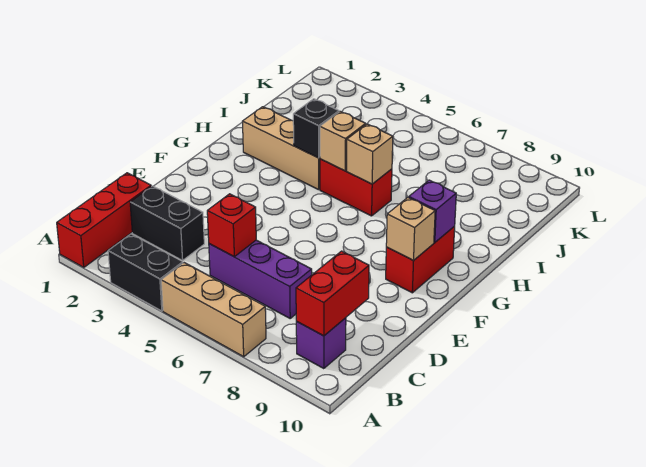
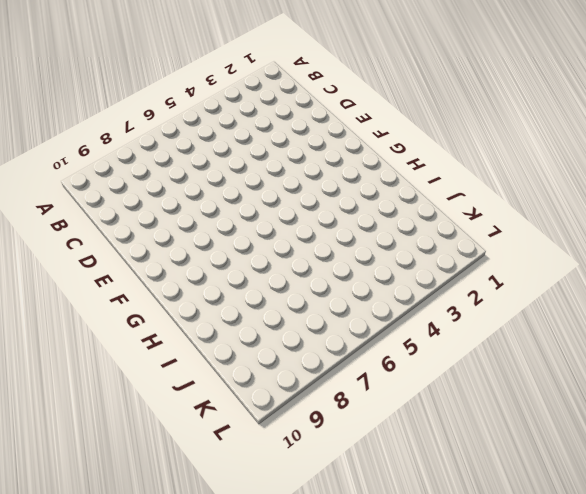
none -> red brick A1:C1 level 1
none -> black brick A3:A4 level 1
none -> tan brick A5:A7 level 1

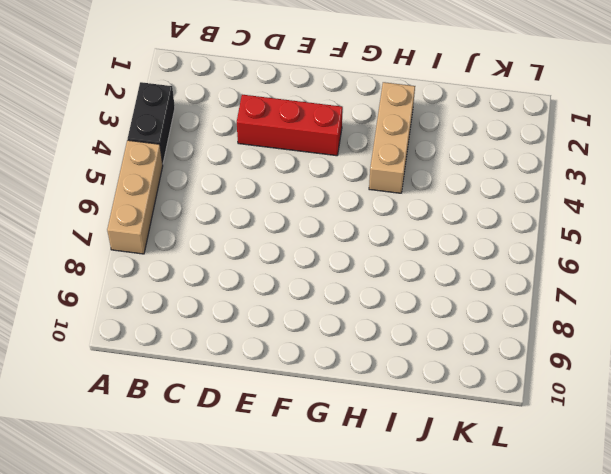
red brick D3:F3 level 1 -> red brick A1:C1 level 1
none -> purple brick B9 level 1
none -> black brick C2:C3 level 1
none -> purple brick C5:C7 level 1

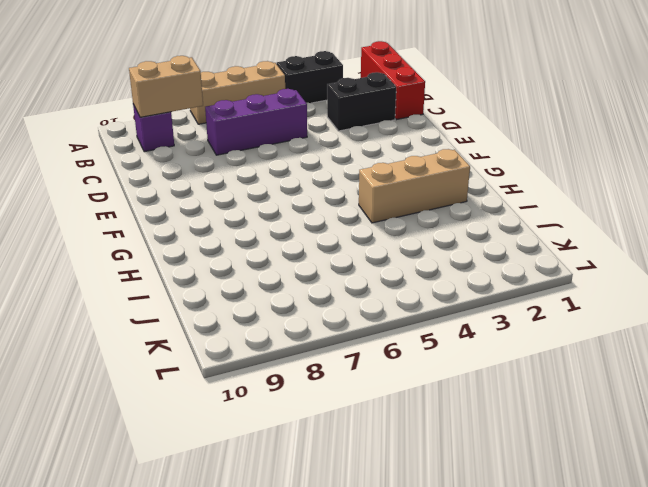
tan brick B8:B9 level 2 -> red brick B9:C9 level 2
none -> red brick F9:G9 level 1
none -> red brick H5:H6 level 1
none -> red brick C5 level 2

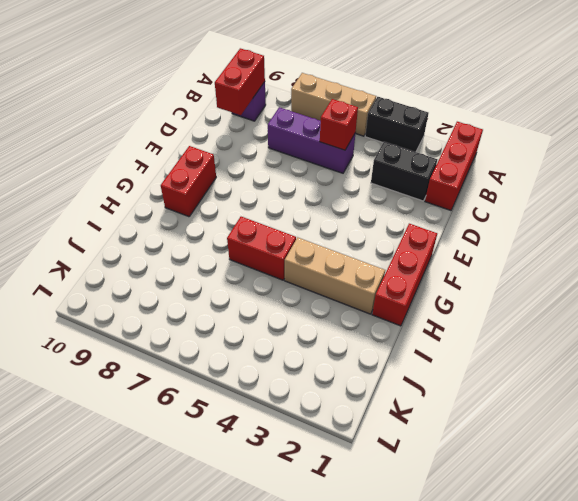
red brick F1:H1 level 1 -> none
none -> tan brick F9 level 2
none -> purple brick G9 level 2
none -> black brick H4 level 2

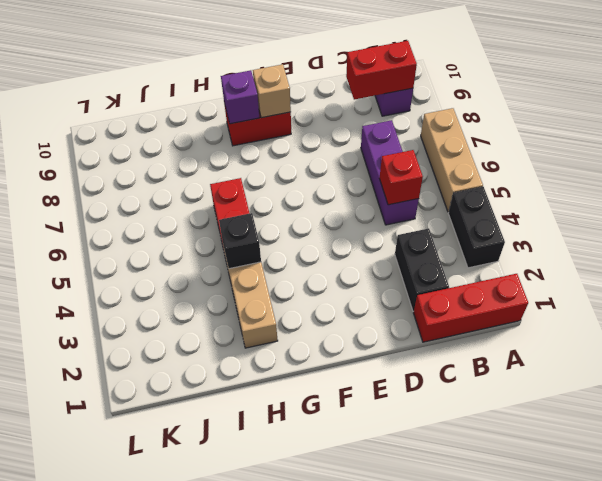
none -> tan brick H5 level 2
none -> tan brick H6 level 2

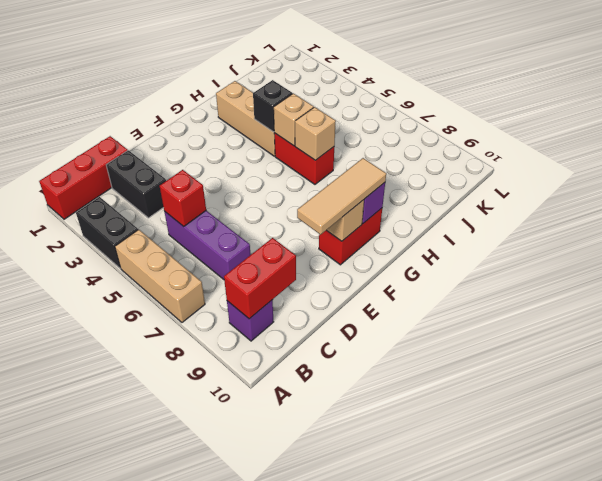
tan tile E9:G9 level 3 -> none

